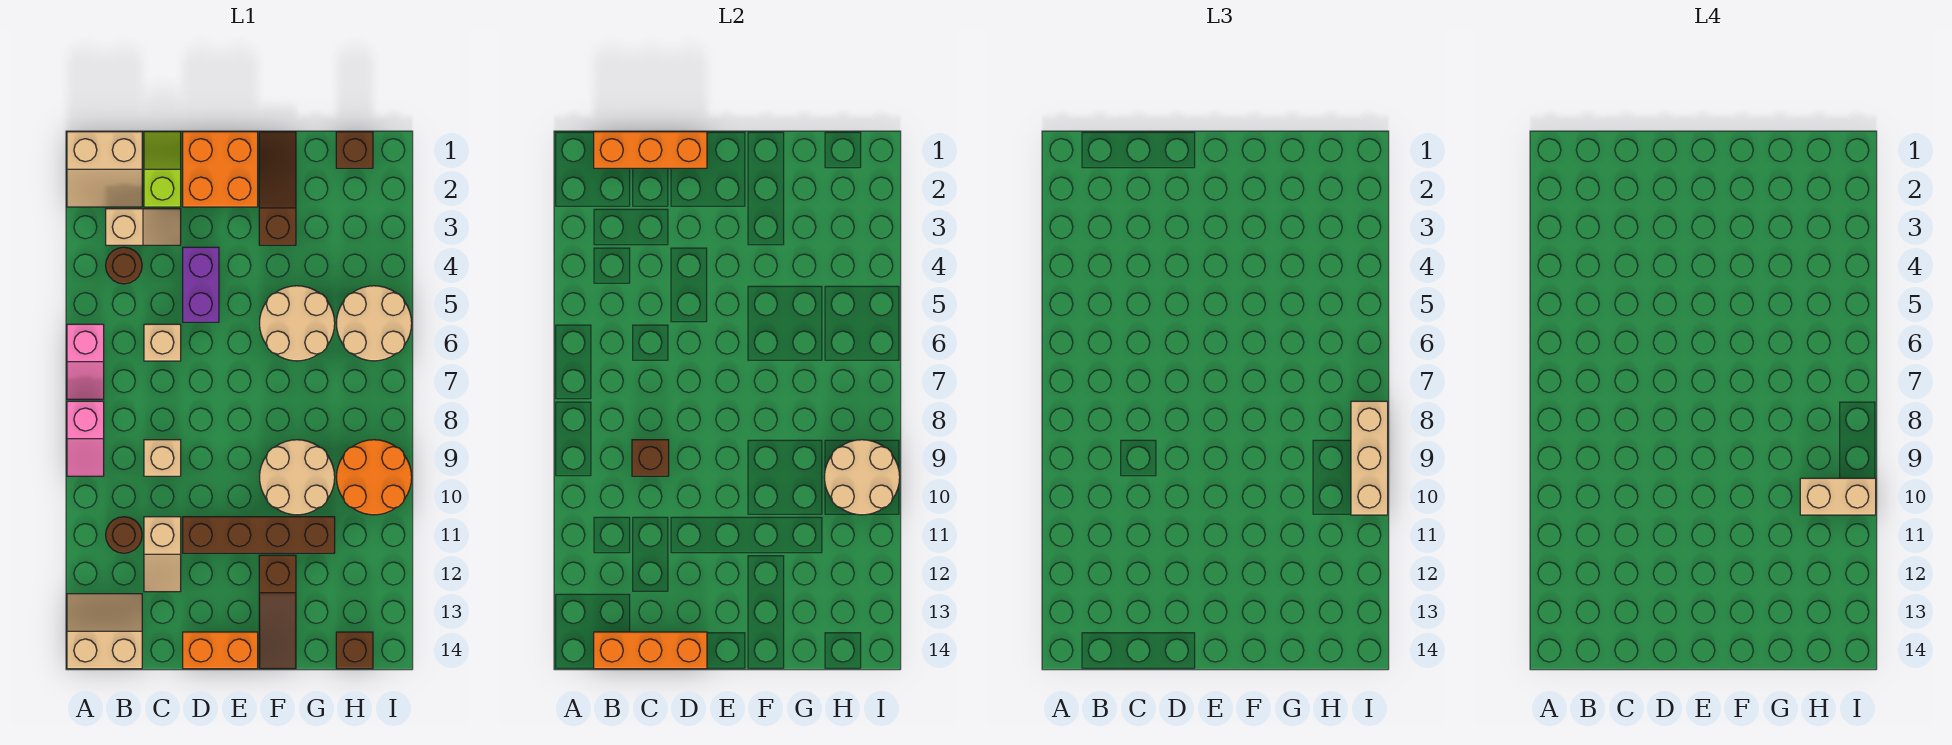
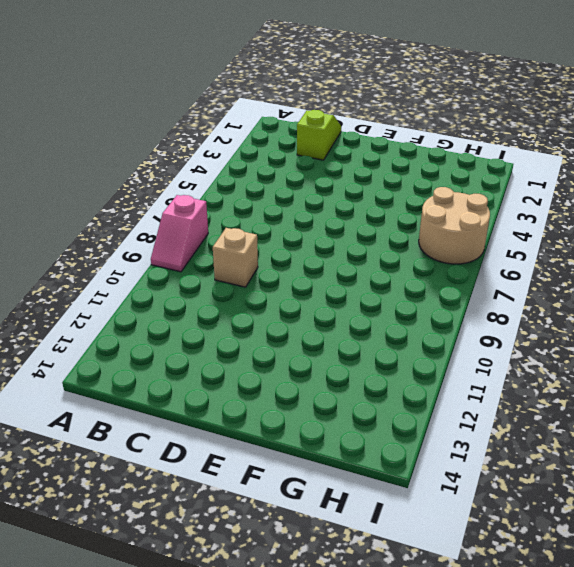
none -> tan slope A1:B2 level 1 top 1
none -> pink slope A6:A7 level 1 top 6
none -> tan slope A13:B14 level 1 top 14

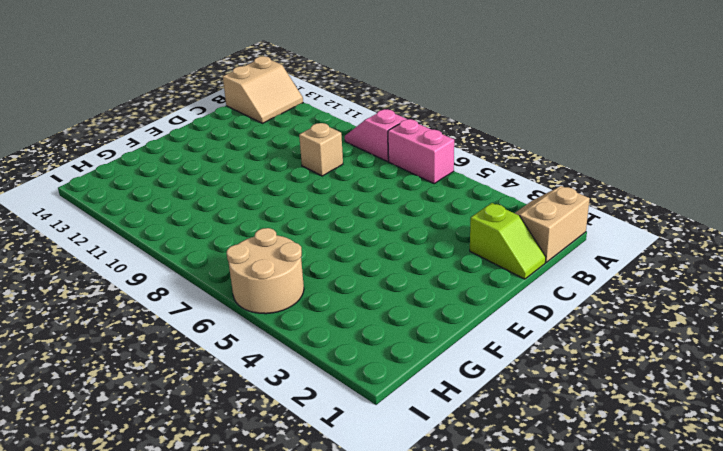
pink brick A6:A7 level 1 -> pink slope A6:A7 level 1 top 6
none -> tan slope B3:C3 level 1 top B
none -> brown round brick B4 level 1
none -> brown round brick B11 level 1

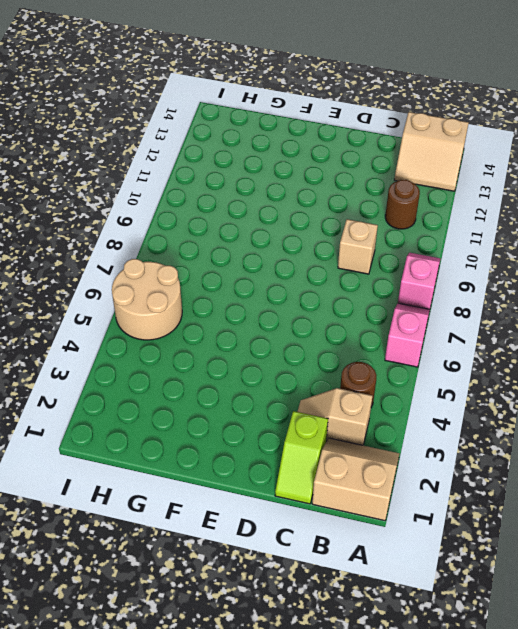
none -> tan brick C6 level 1
none -> tan slope C11:C12 level 1 top 11
none -> orange brick D1:E2 level 1

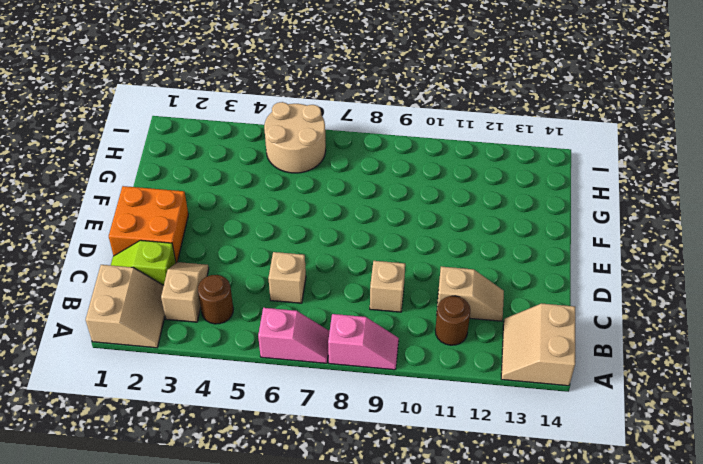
none -> purple brick D4:D5 level 1
none -> brown brick D11:G11 level 1
none -> orange brick D14:E14 level 1

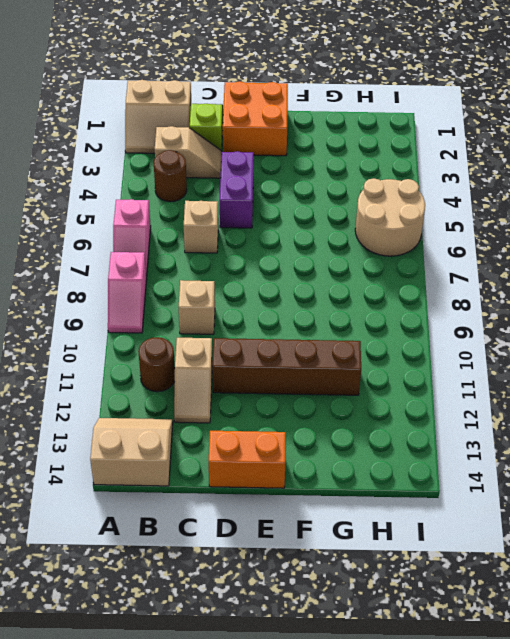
none -> brown slope F1:F3 level 1 top 3
none -> tan round brick F5:G6 level 1
none -> tan round brick F9:G10 level 1

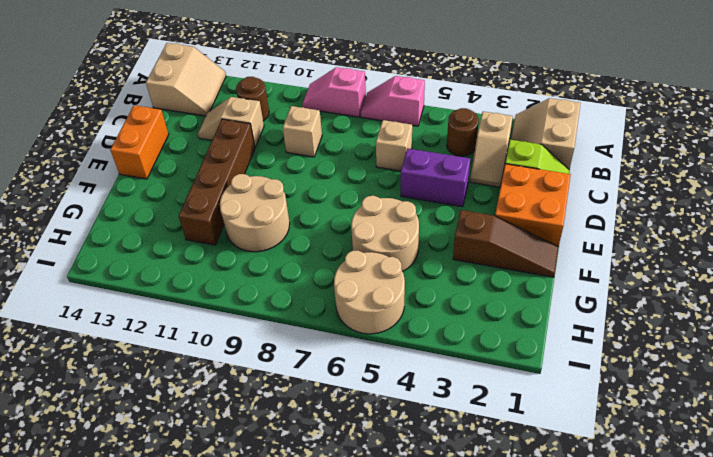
none -> brown slope F12:F14 level 1 top 12
none -> brown brick H1 level 1
none -> orange round brick H9:I10 level 1

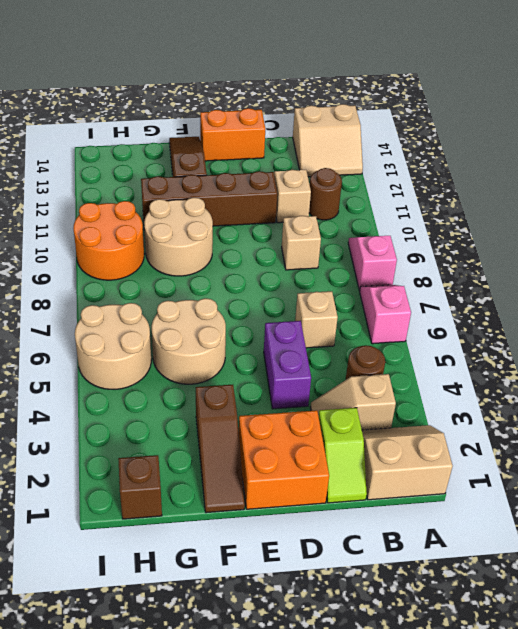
none -> brown brick H14 level 1
none -> orange brick B1:D1 level 2
none -> orange brick B14:D14 level 2

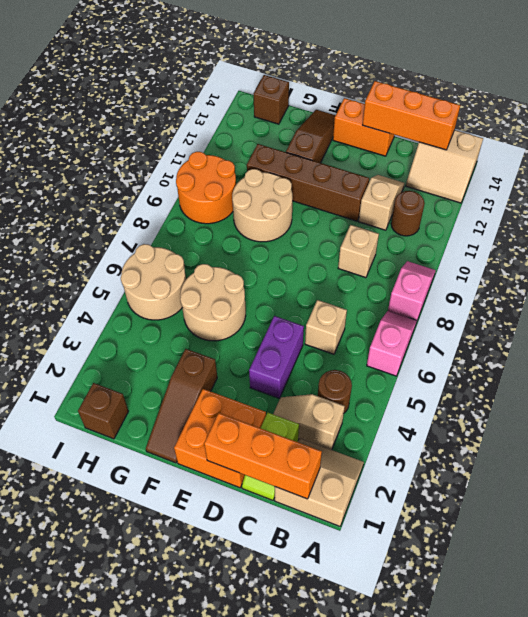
none -> brown brick C9 level 2
none -> tan round brick H9:I10 level 2
none -> tan brick I8:I10 level 3

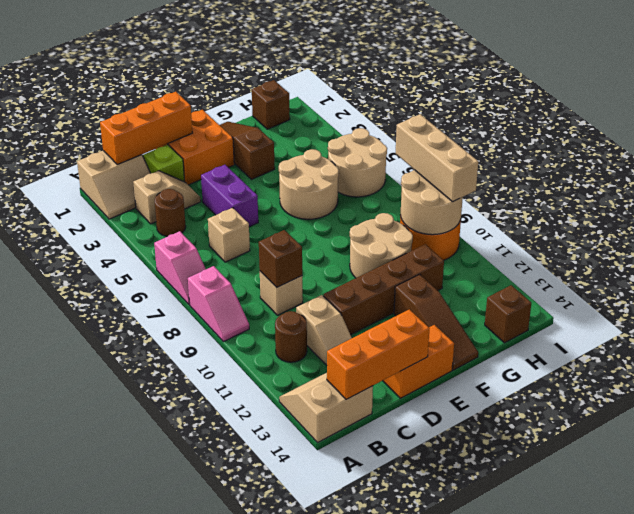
none -> tan brick H10:I10 level 4

